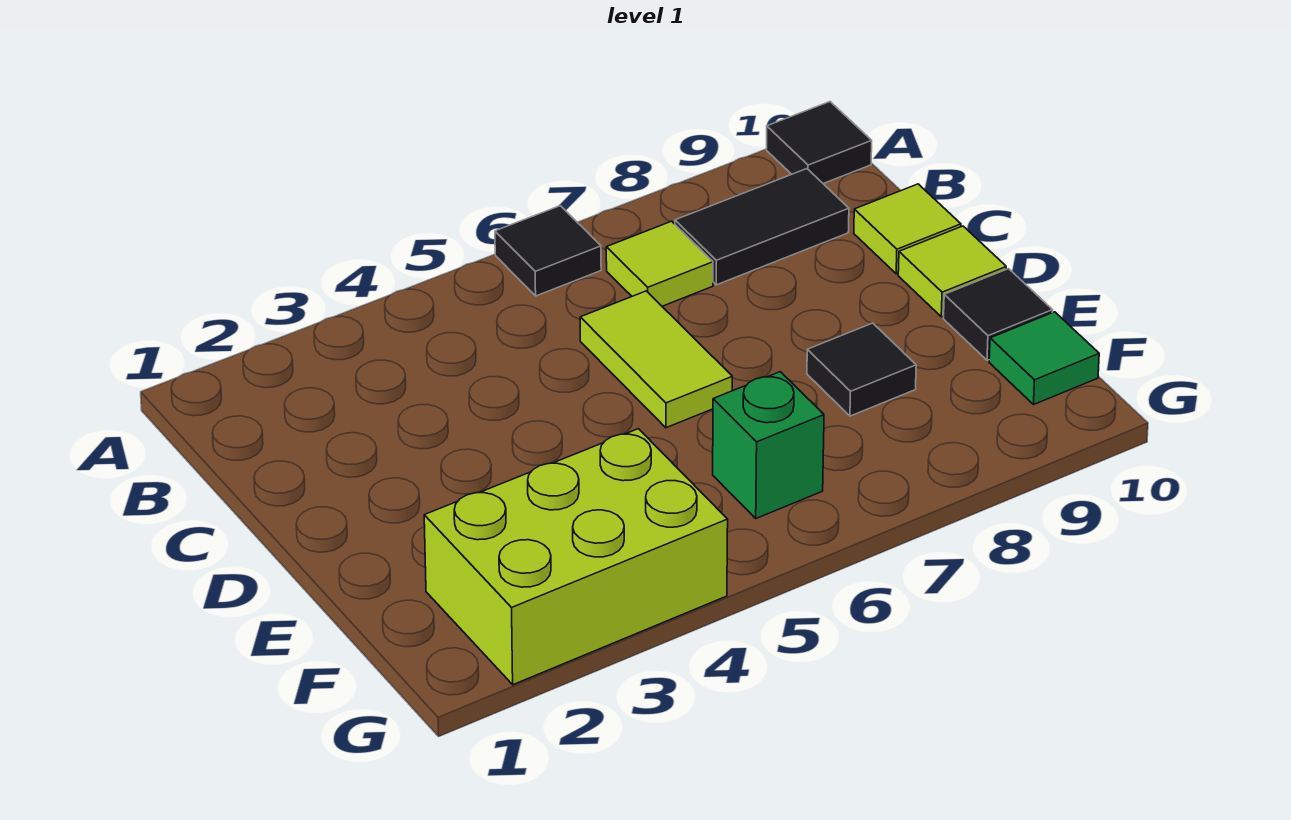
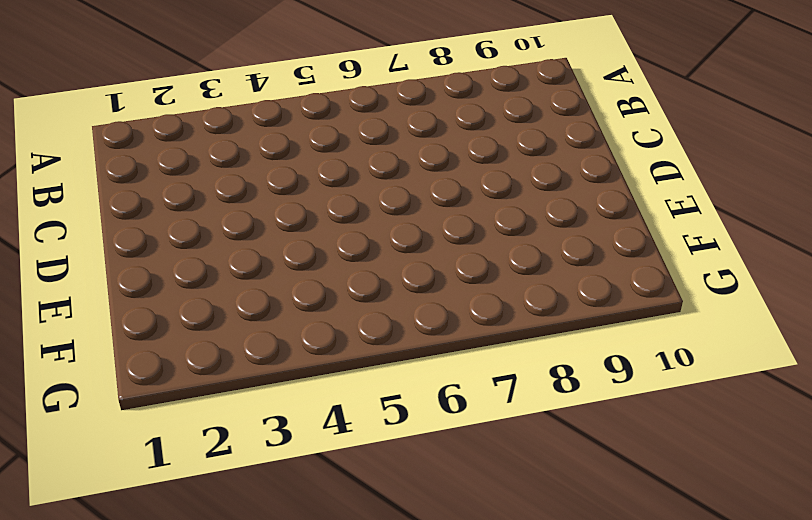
none -> black tile A6 level 1
none -> black tile A10 level 1
none -> lime tile B7 level 1

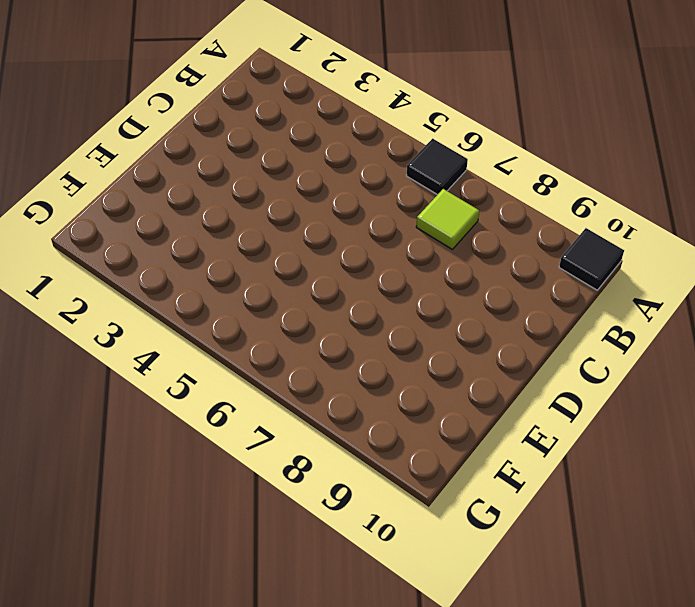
none -> black tile B8:B9 level 1
none -> lime tile C6:D6 level 1
none -> lime tile C10 level 1

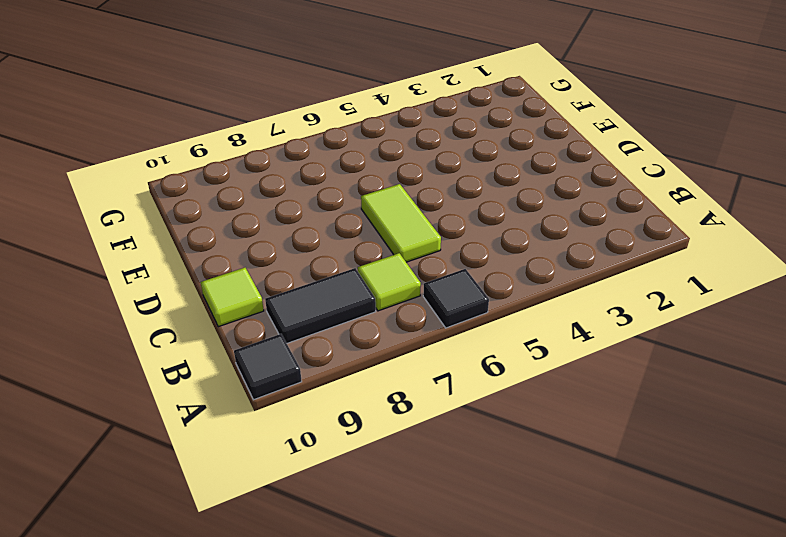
none -> lime tile D10 level 1
none -> black tile E8 level 1
none -> black tile E10 level 1

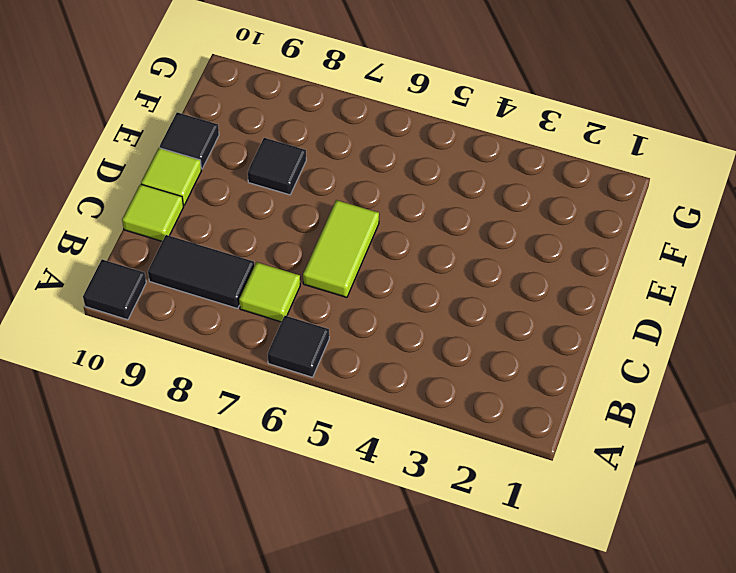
none -> lime brick F2:G4 level 1
none -> green brick F6 level 1
none -> green tile F10 level 1

